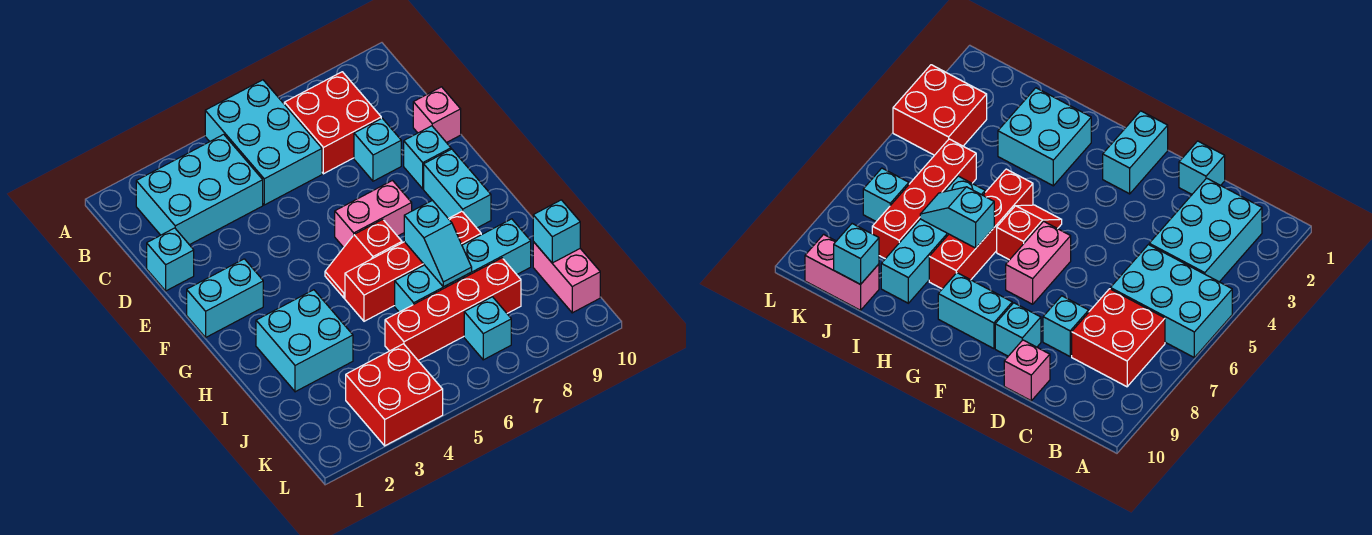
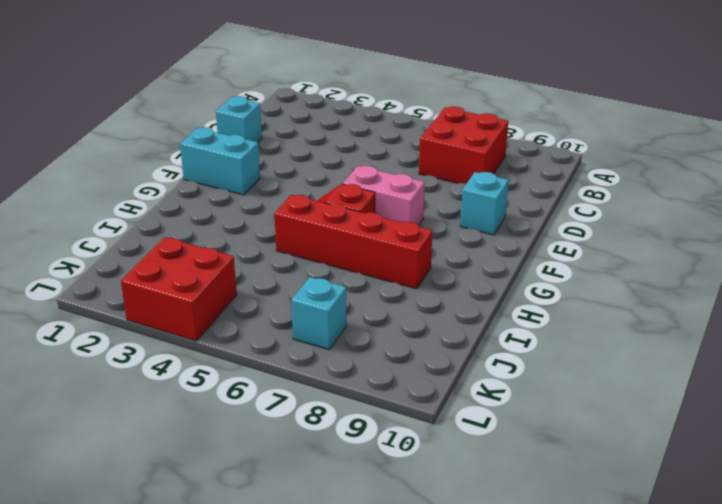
none -> cyan brick A5:C6 level 1
none -> cyan brick B2:C4 level 1
none -> cyan brick D8 level 1

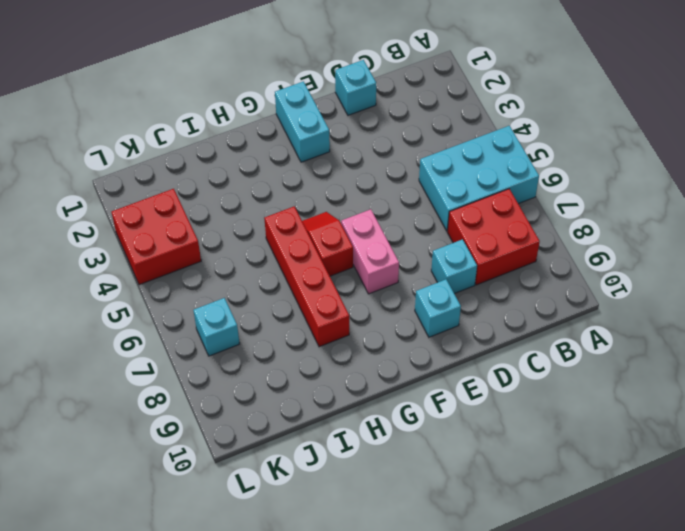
none -> cyan brick B2:C4 level 1
none -> pink brick D10 level 1
none -> cyan brick F9:G9 level 1

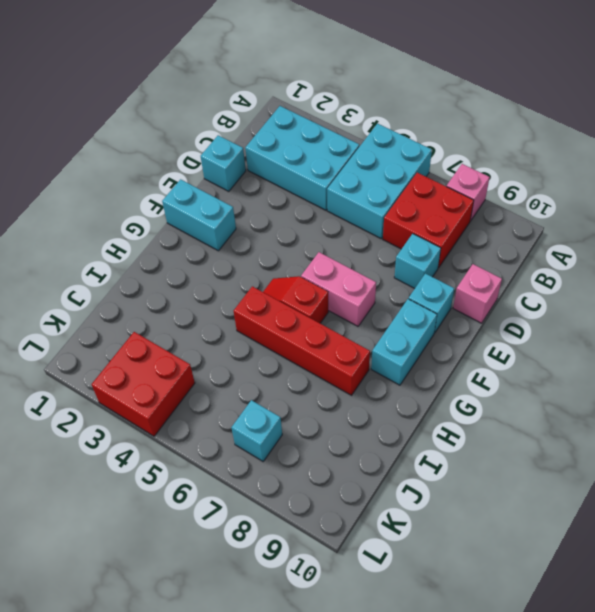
pink brick A8 level 1 -> none
none -> cyan brick H2:I3 level 1
none -> cyan brick I6:I9 level 1
none -> red brick J5:J8 level 1

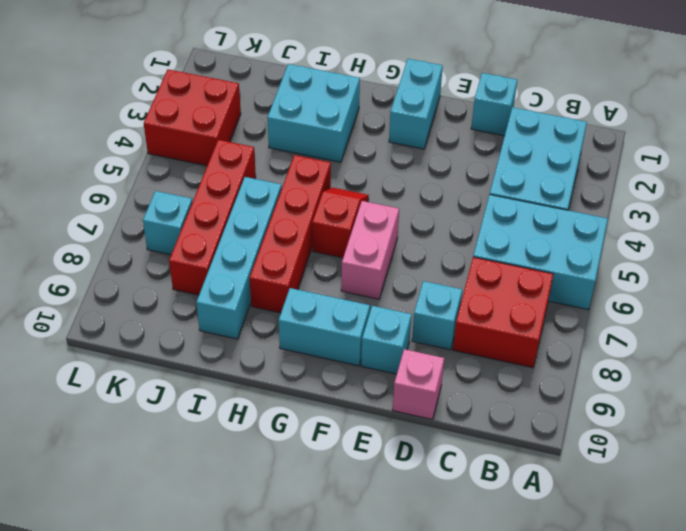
none -> pink brick J10:K10 level 1
none -> cyan slope H7:I7 level 2 top H
none -> cyan brick J10 level 2

